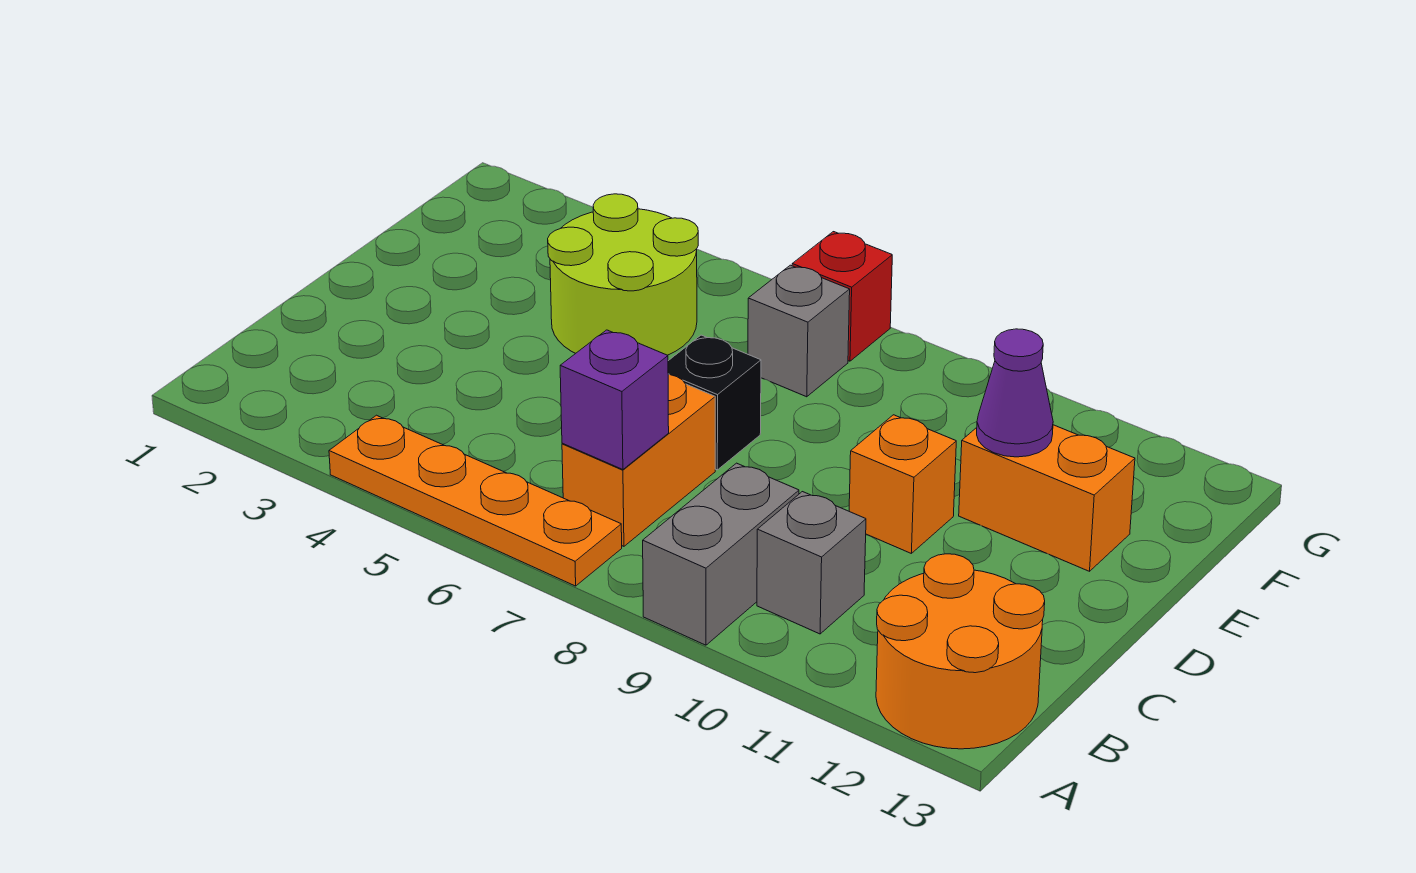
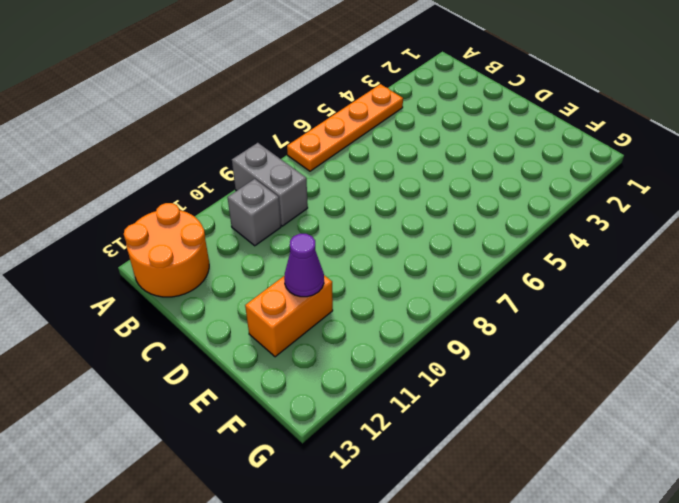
none -> orange brick B7:C7 level 1
none -> black brick D7 level 1
none -> orange brick D10 level 1

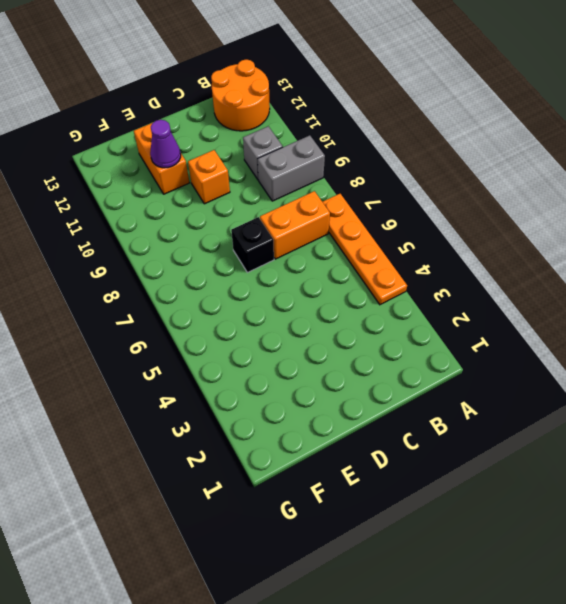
none -> lime round brick E4:F5 level 1
none -> grey brick F7 level 1
none -> red brick G7 level 1

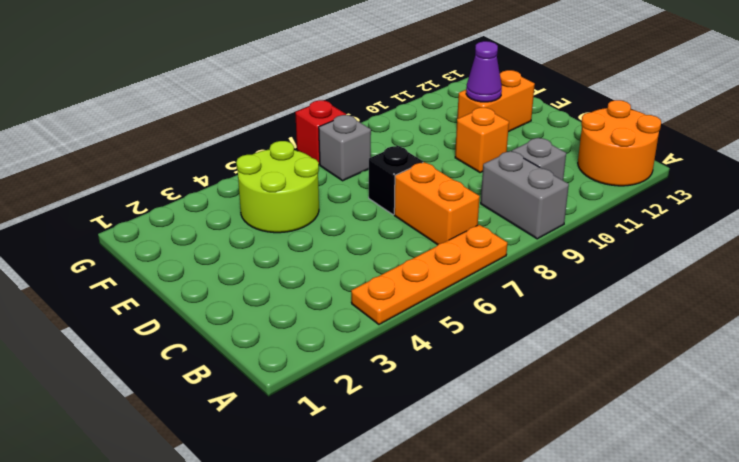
none -> purple brick B7 level 2

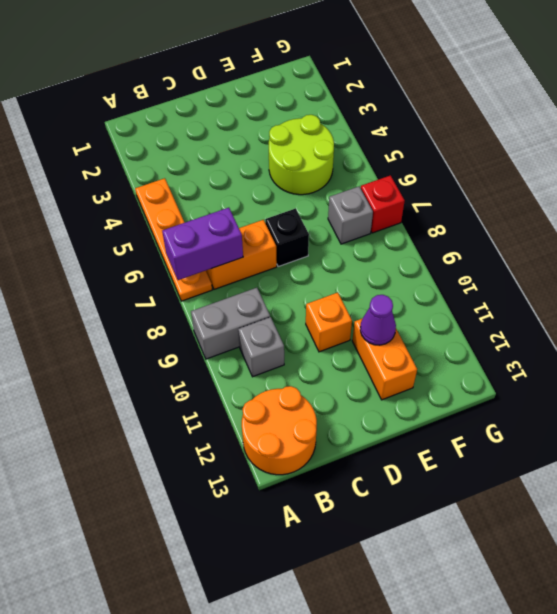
purple brick A7:B7 level 2 -> purple brick B7 level 2

